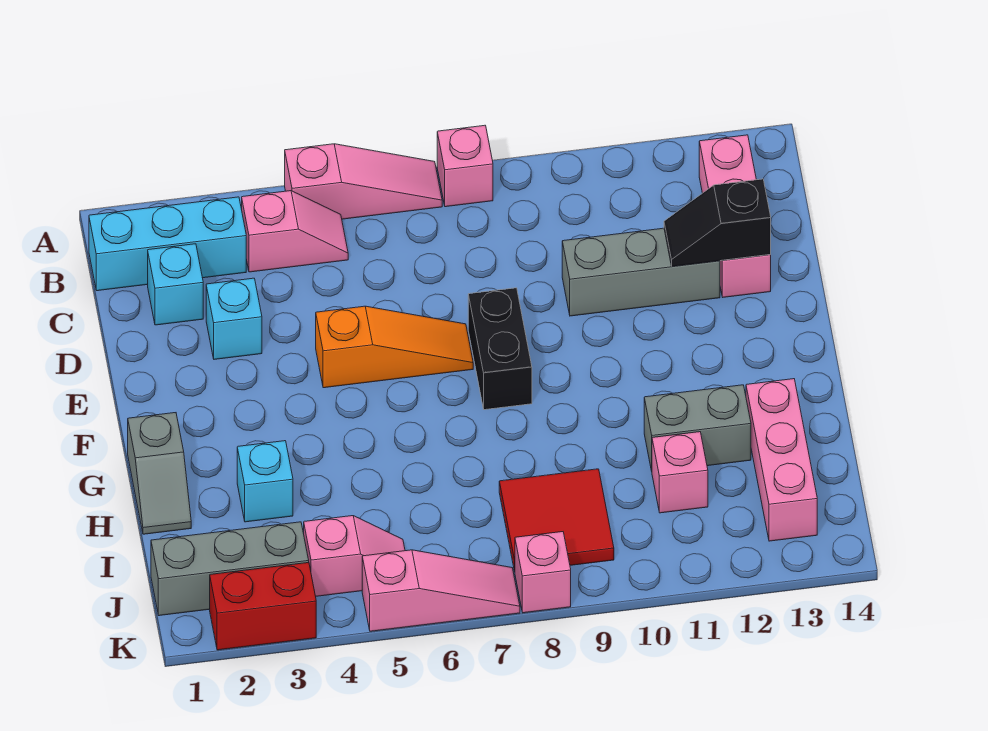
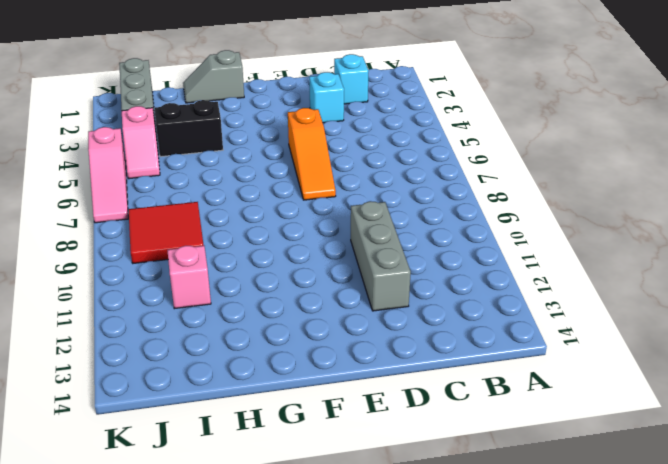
black brick H4:I4 level 1 -> black brick E8:F8 level 1
none -> pink slope A5:A7 level 1 top 5
none -> pink brick A8 level 1
none -> cyan brick B1:B3 level 1

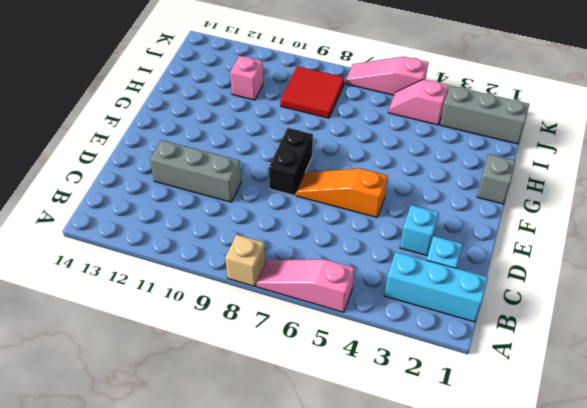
tan brick A8 level 1 -> pink brick A8 level 1
none -> pink slope B4:B5 level 1 top 4
none -> pink brick B13:D13 level 1
none -> cyan brick H3 level 1

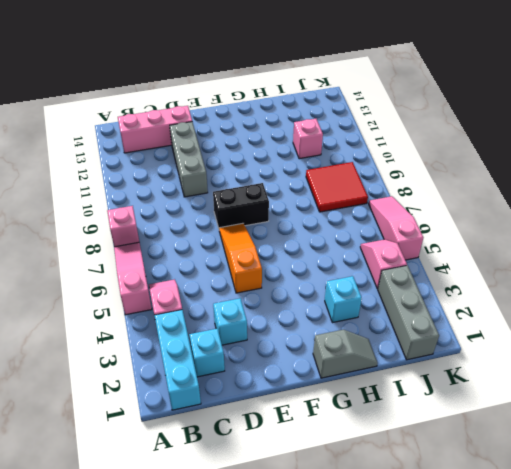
none -> grey brick H11:H12 level 1
none -> pink brick H13:J13 level 1
none -> red brick K2:K3 level 1

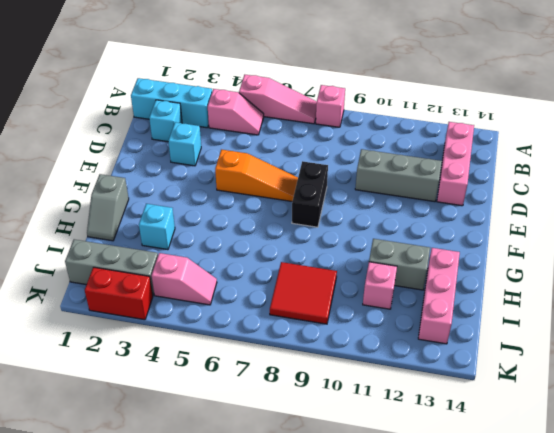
none -> pink slope K5:K7 level 1 top 5
none -> pink brick K8 level 1
none -> black slope D12:D13 level 2 top 13

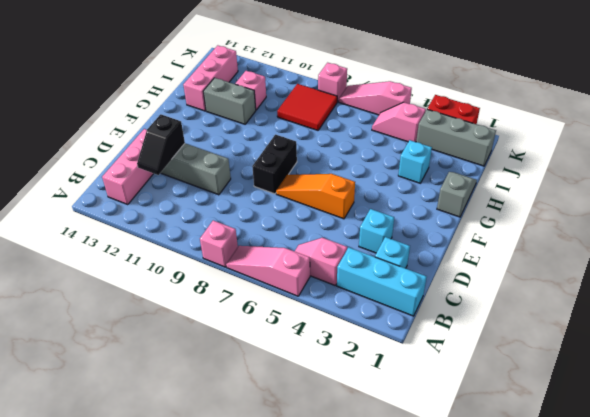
black slope C12:D12 level 2 top D -> black slope D12:D13 level 2 top 13

